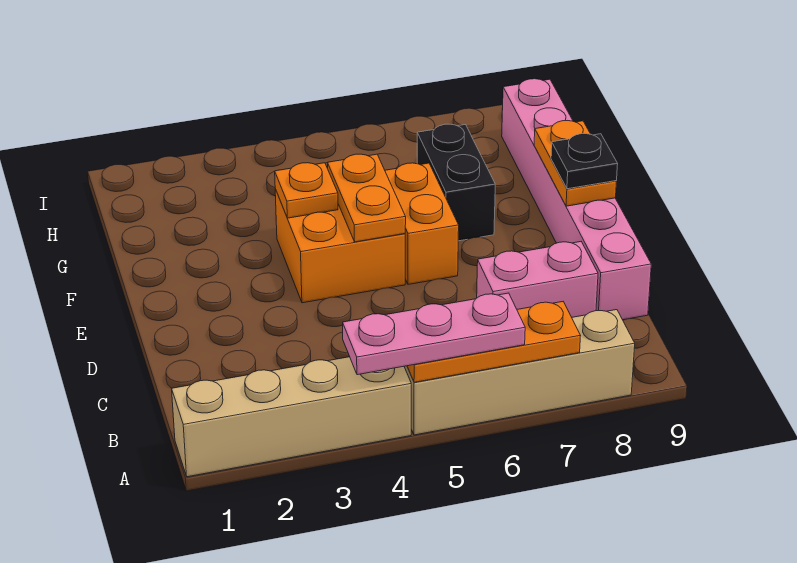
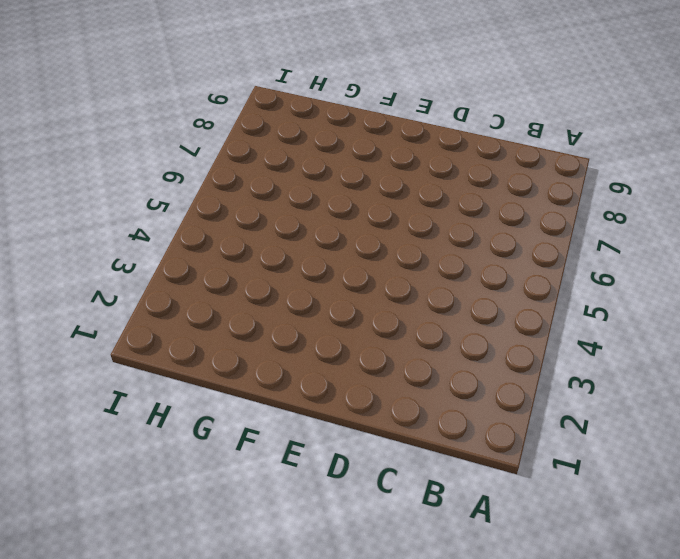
none -> tan brick A1:A4 level 1
none -> tan brick A5:A8 level 1
none -> pink brick C7:C8 level 1

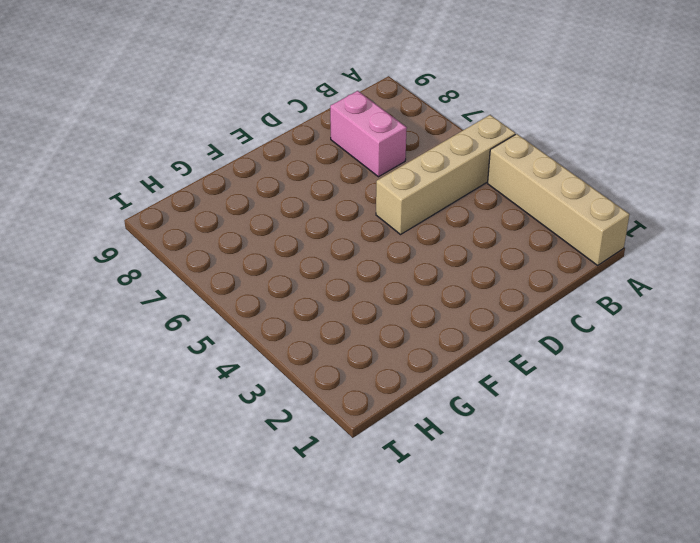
tan brick A5:D5 level 1 -> tan brick A5:A8 level 1
none -> pink brick C9:H9 level 1
none -> orange brick E4:F5 level 1
none -> orange brick E6:F6 level 1

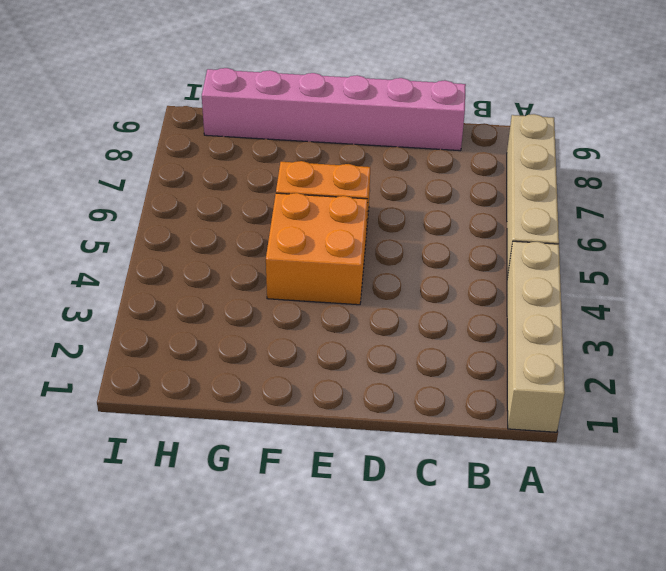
none -> pink brick C7:C8 level 1
none -> black brick F7:G7 level 1
none -> orange plate A5:A7 level 2

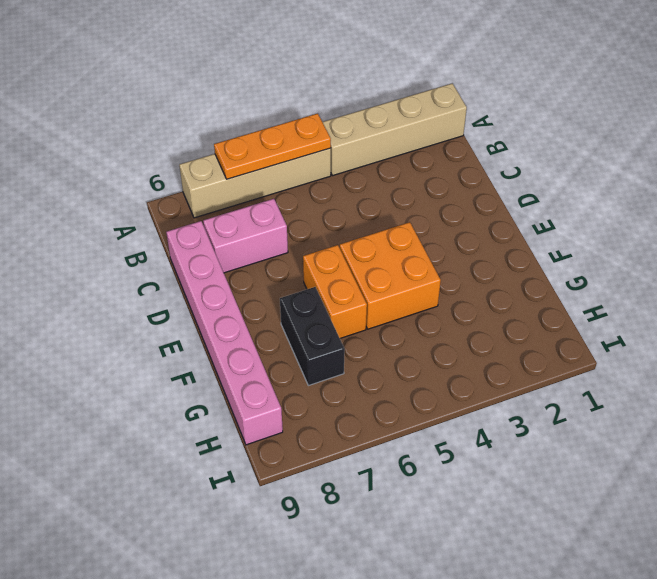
none -> orange plate E5:F5 level 2
none -> orange plate E9:F9 level 2
none -> orange plate F4 level 2

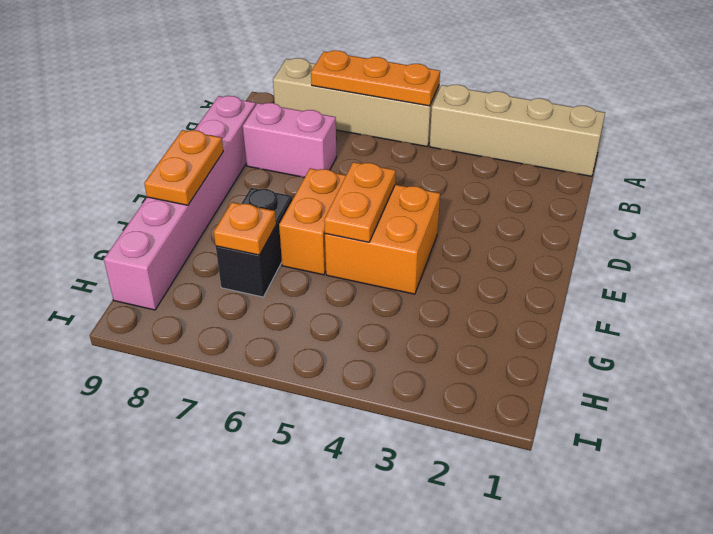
orange plate G7 level 2 -> orange plate F4 level 2
none -> pink plate A4:A6 level 3
none -> black plate E9 level 3

